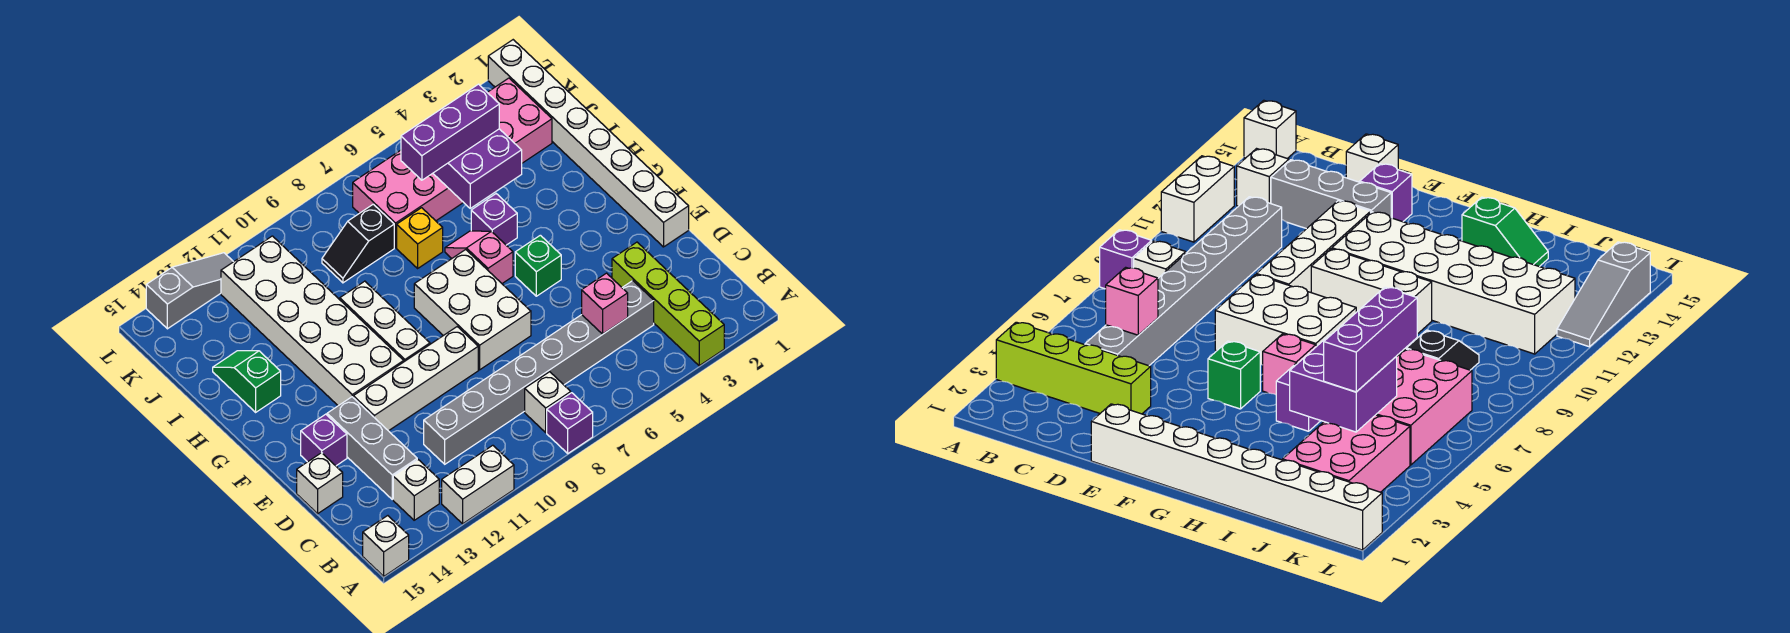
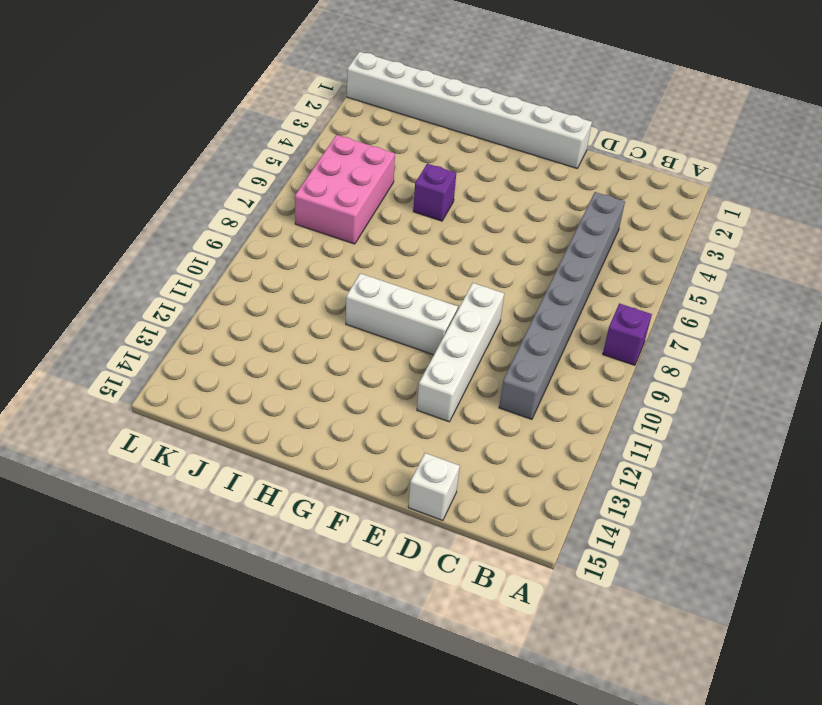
none -> lime brick A3:D3 level 1
none -> white brick A11:A12 level 1
none -> white brick A15 level 1

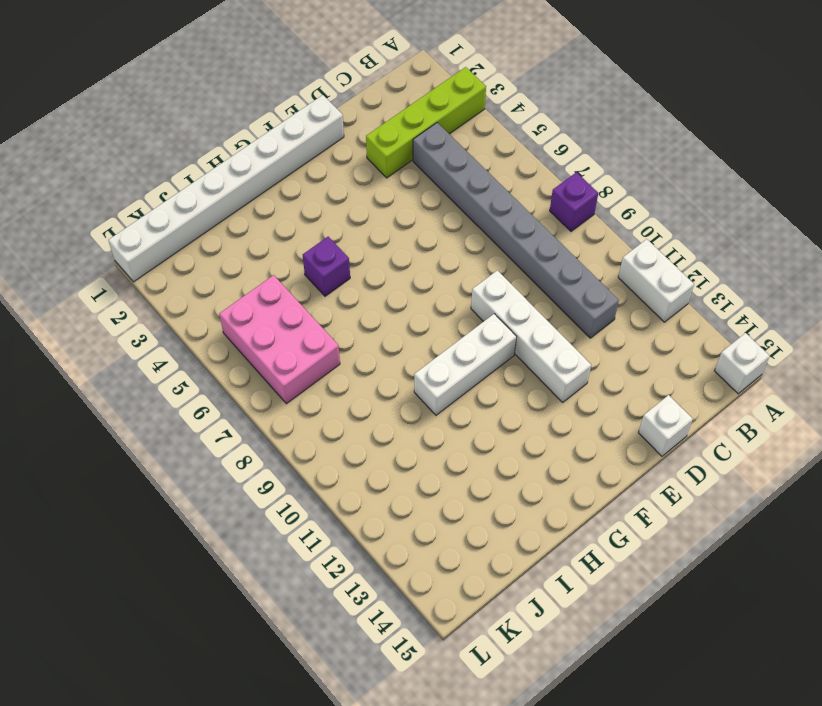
none -> white brick B8 level 1
none -> white brick B13 level 1
none -> grey brick C13:E13 level 1

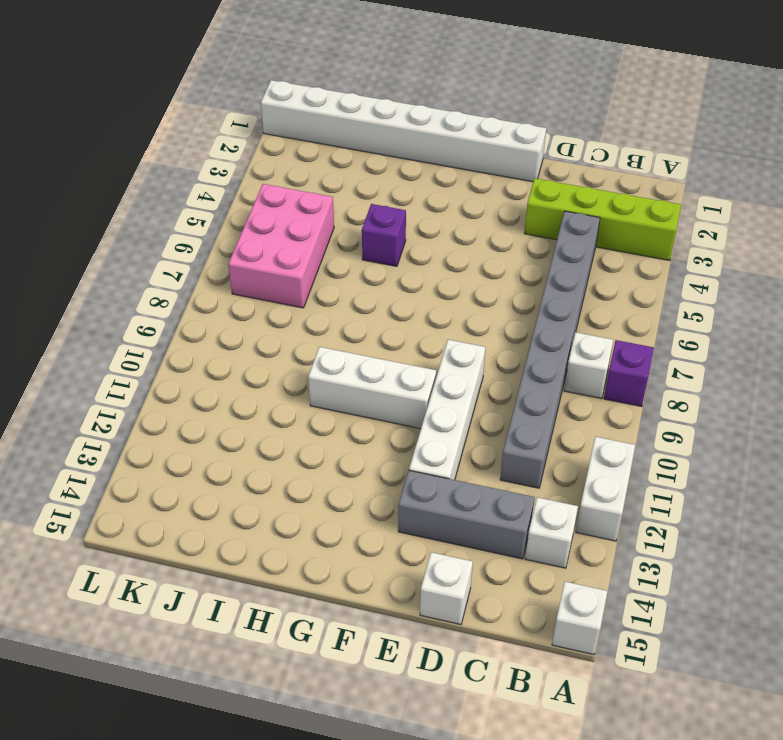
none -> white brick E7:G8 level 1
none -> purple brick E14 level 1
none -> green brick F5 level 1

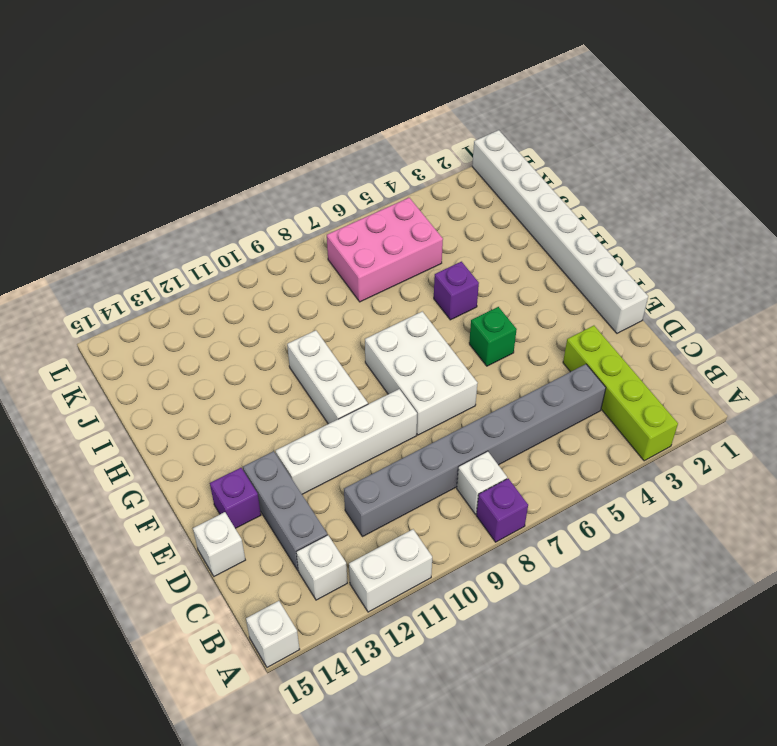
none -> white brick F11:K12 level 1
none -> pink slope G6:H6 level 1 top G
none -> green slope H14:I14 level 1 top H

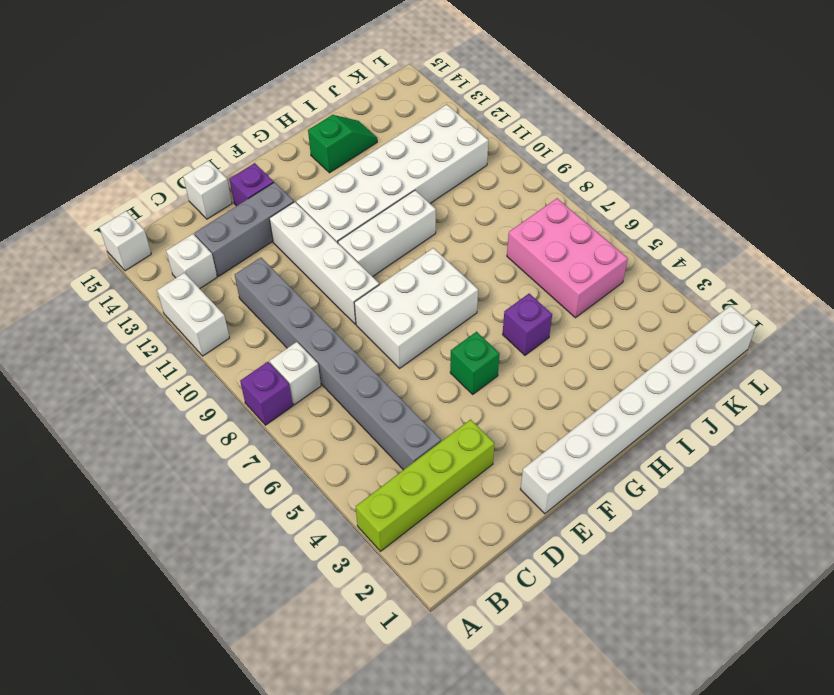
none -> pink slope G6:H6 level 1 top G
none -> yellow brick I7 level 1
none -> pink brick J2:K4 level 1

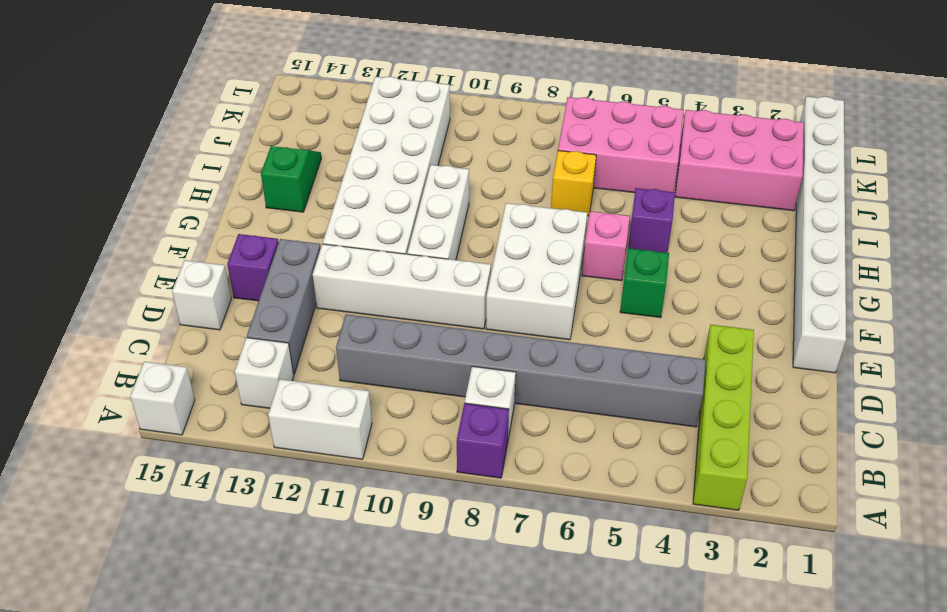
none -> black slope J8:J9 level 1 top 8
none -> grey slope L12:L14 level 1 top 14
none -> pink brick C5 level 2

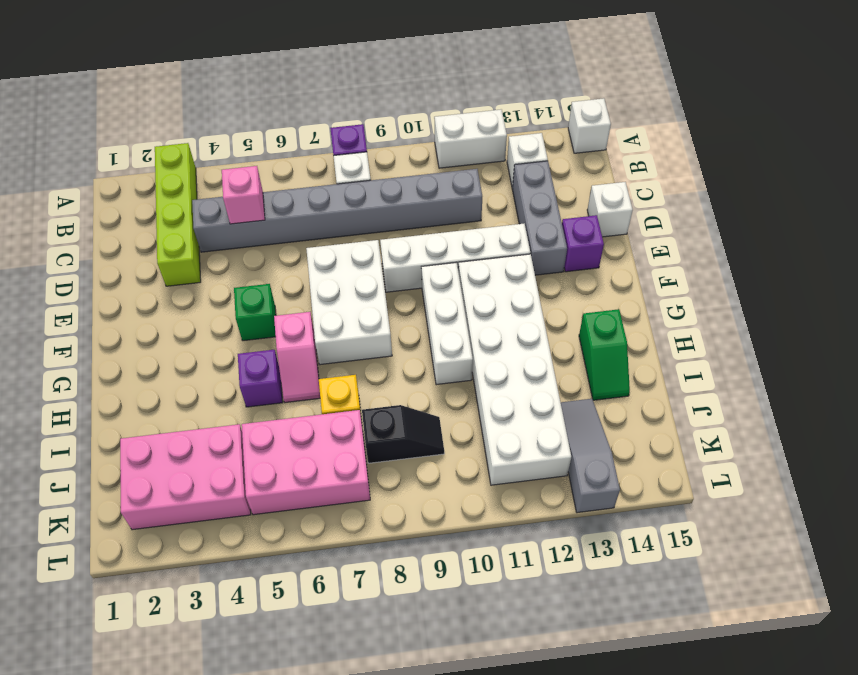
grey slope J13:L13 level 1 top L -> grey slope L12:L14 level 1 top 14
none -> white brick E1:L1 level 1
none -> purple brick I4:J5 level 2
none -> purple brick J4:J6 level 3

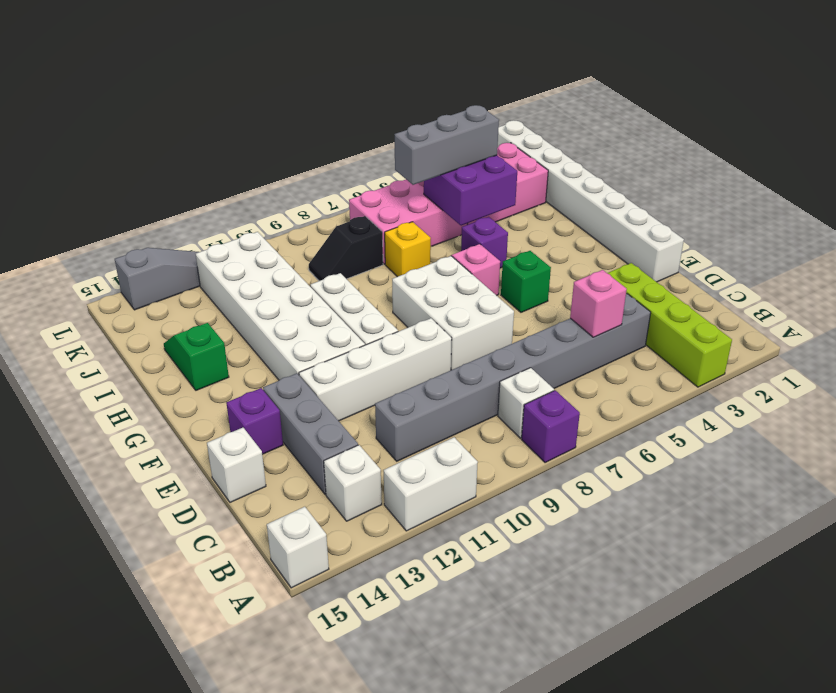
grey brick J4:J6 level 3 -> purple brick J4:J6 level 3

